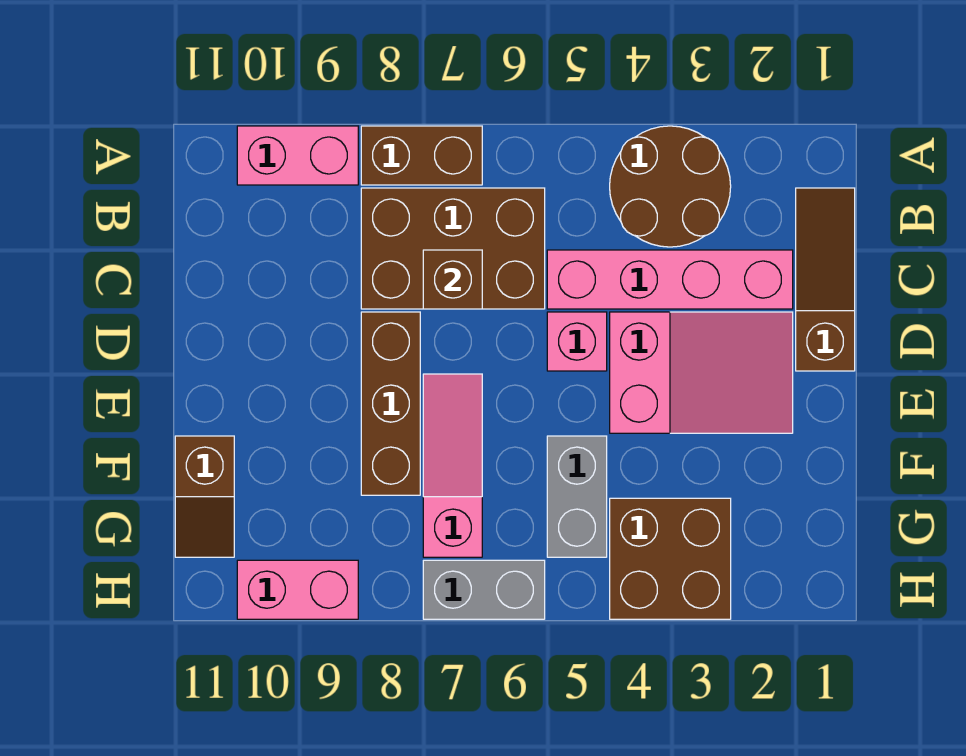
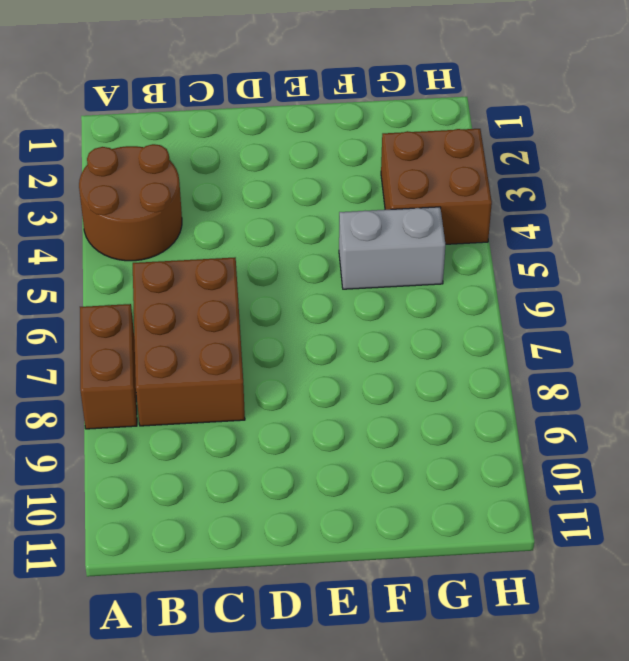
none -> pink brick A9:A10 level 1
none -> brown slope B1:D1 level 1 top D
none -> pink brick C2:C5 level 1

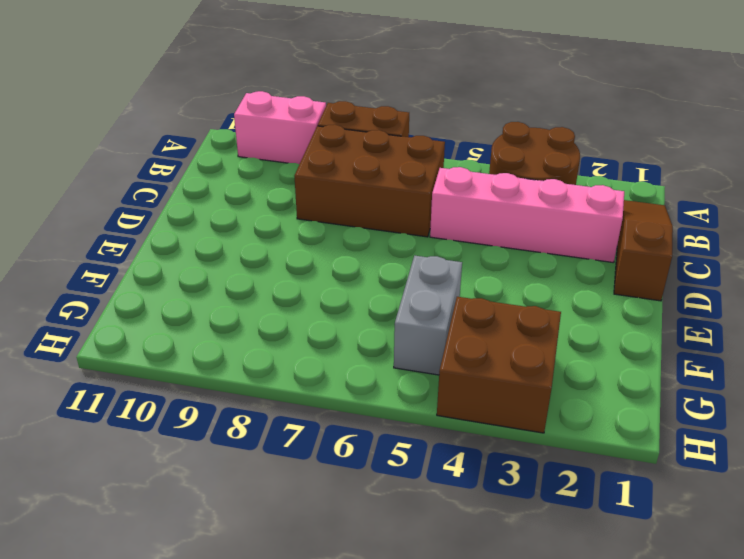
none -> pink slope D2:E4 level 1 top 4
none -> pink brick D5 level 1
none -> brown brick D8:F8 level 1

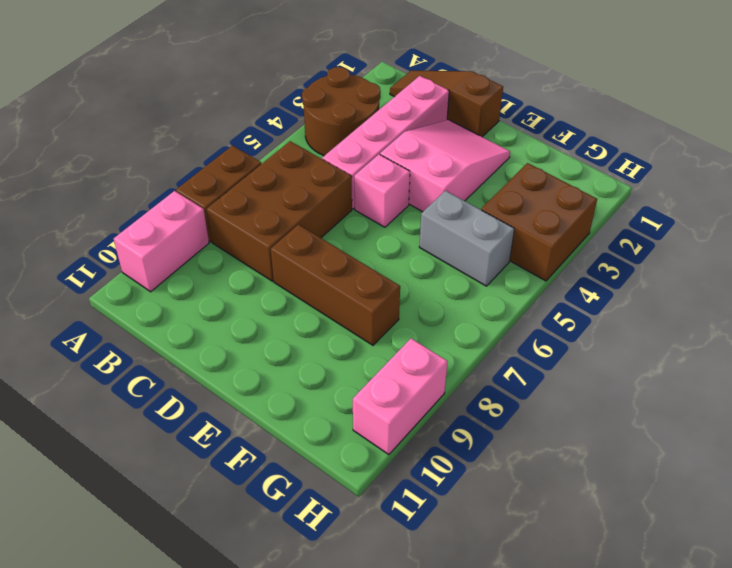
none -> pink slope E7:G7 level 1 top G
none -> brown slope F11:G11 level 1 top F
none -> grey brick H6:H7 level 1

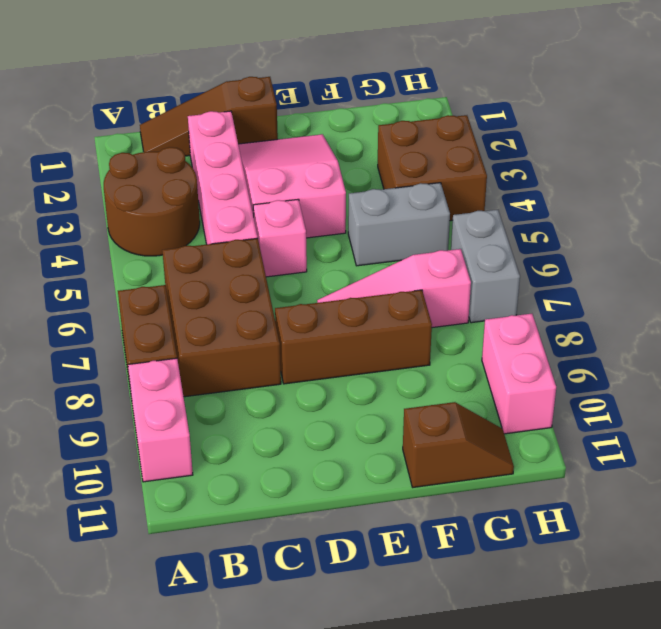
none -> brown brick C7 level 2

